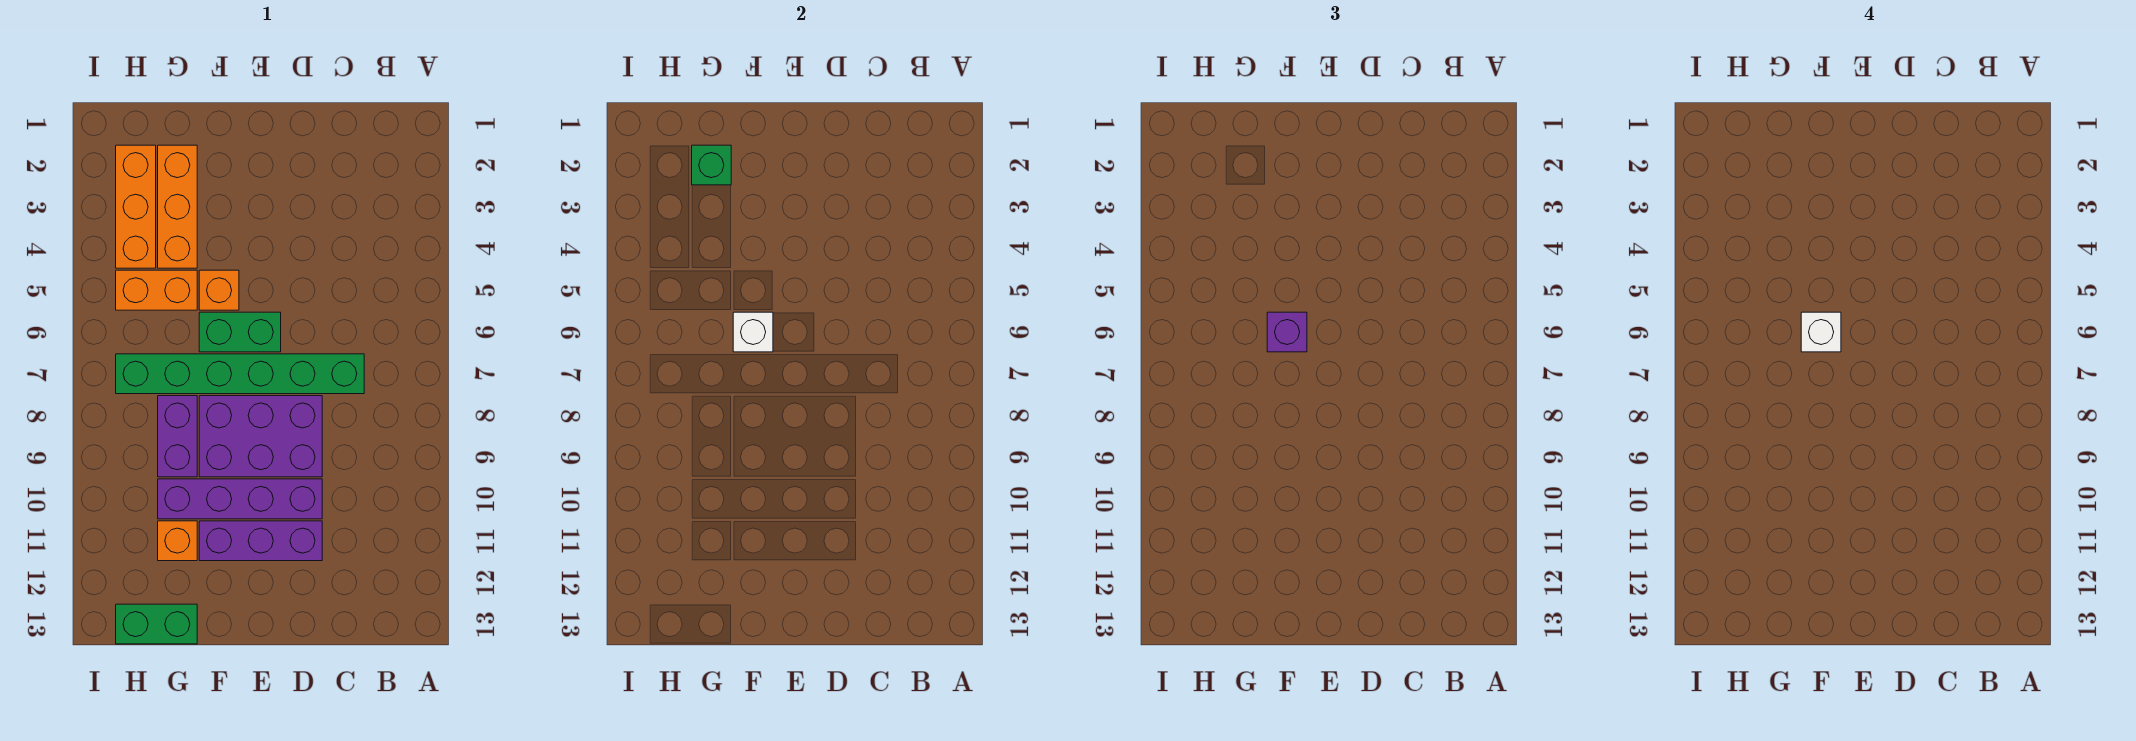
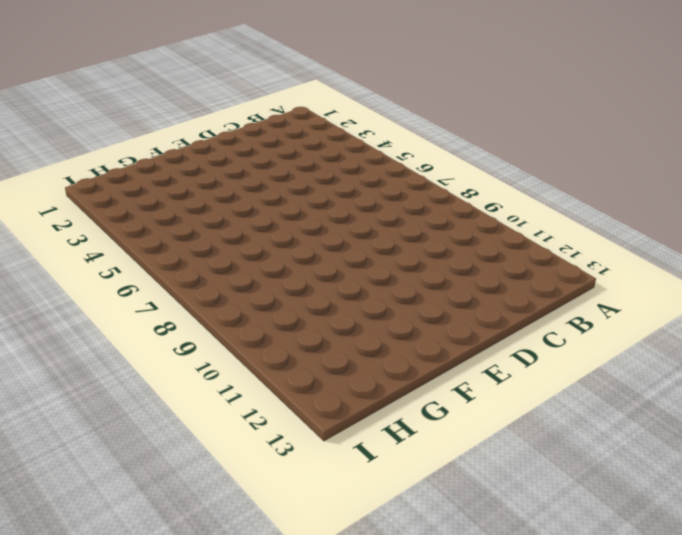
none -> green brick C7:H7 level 1
none -> purple brick D8:F9 level 1
none -> purple brick D10:G10 level 1

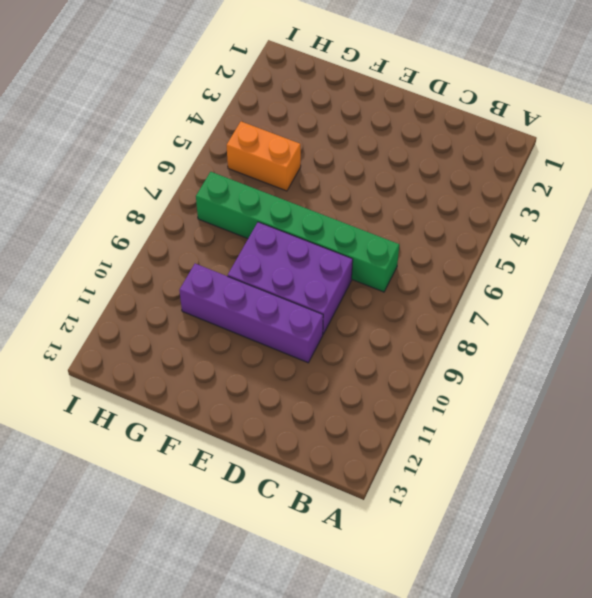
none -> purple brick D11:F11 level 1
none -> green brick E6:F6 level 1
none -> orange brick F5 level 1

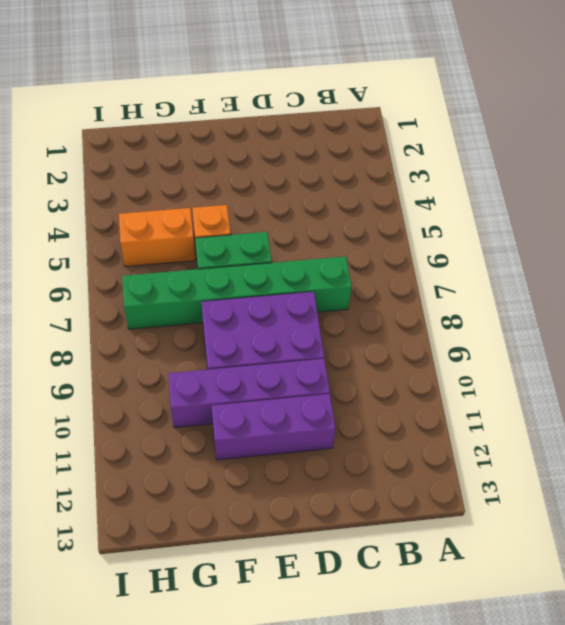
none -> orange brick G2:G4 level 1
none -> purple brick G8:G9 level 1
none -> orange brick G11 level 1

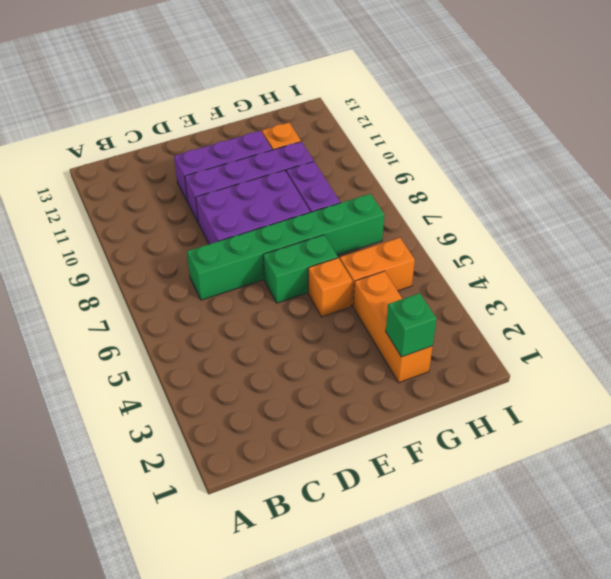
none -> green brick G13:H13 level 1
none -> orange brick H2:H4 level 1
none -> white brick F6 level 2

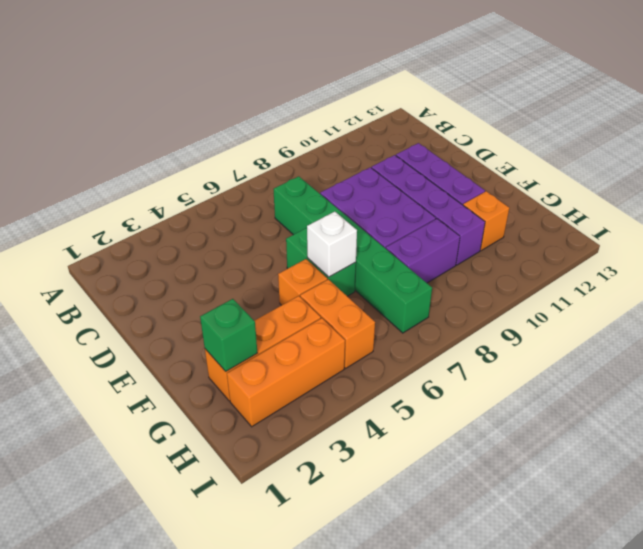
none -> green brick G13:H13 level 1
none -> purple brick F6 level 3
none -> white brick F6 level 4

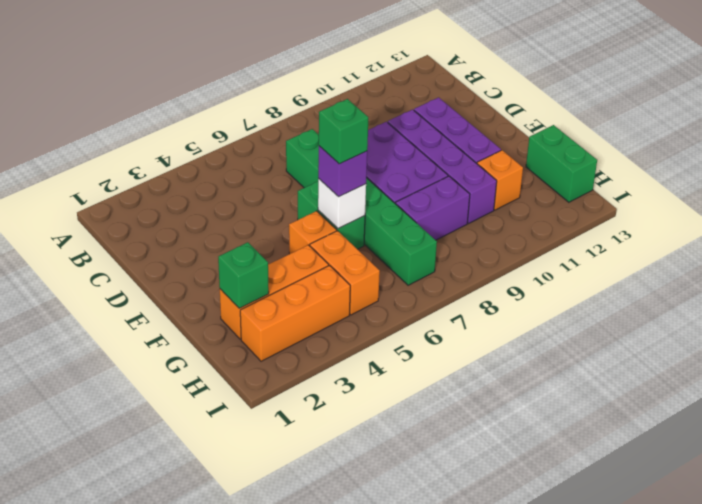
green brick F6 level 4 -> white brick F6 level 4

